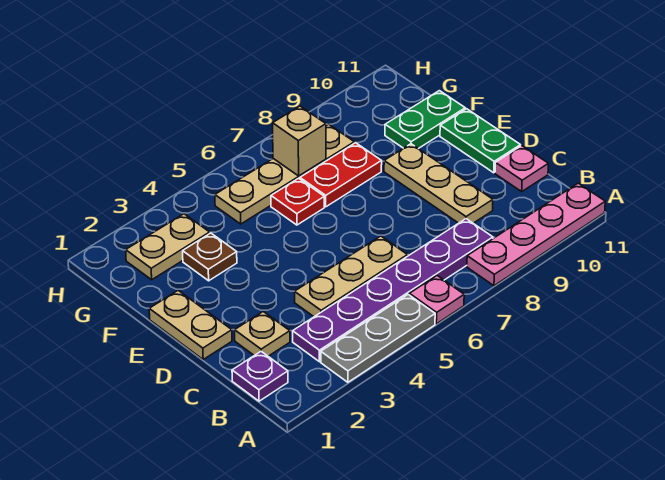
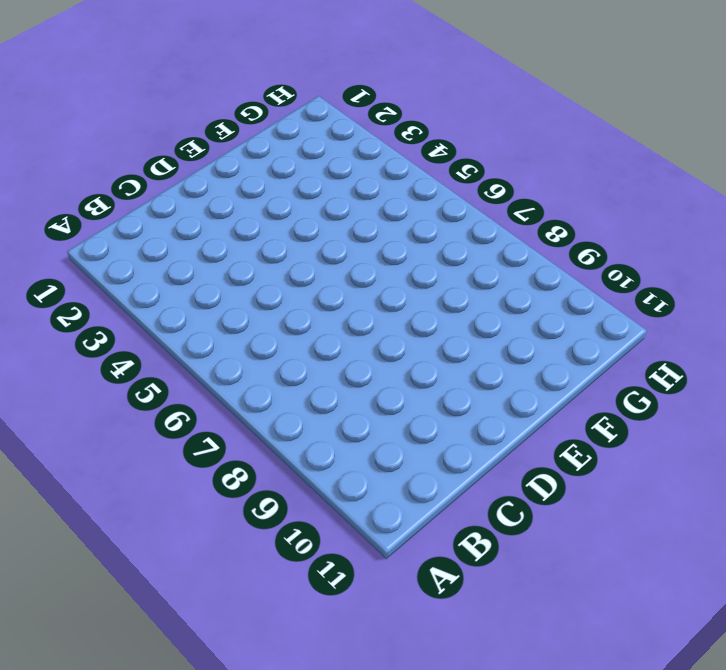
none -> grey plate A3:A5 level 1
none -> pink plate A6 level 1
none -> pink plate A8:A11 level 1

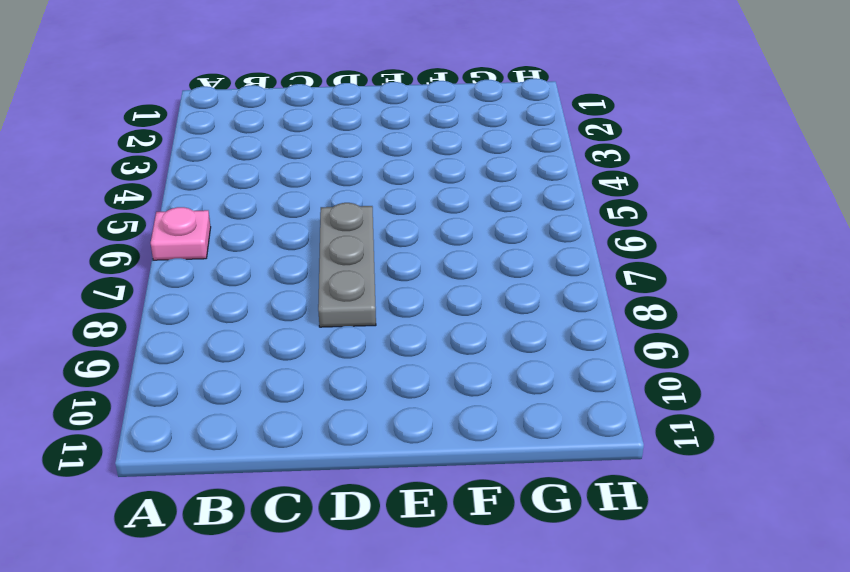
grey plate D6:D8 level 1 -> grey plate A3:A5 level 1
none -> pink plate A8:A11 level 1
none -> purple plate B1 level 1
none -> purple plate B3:B8 level 1

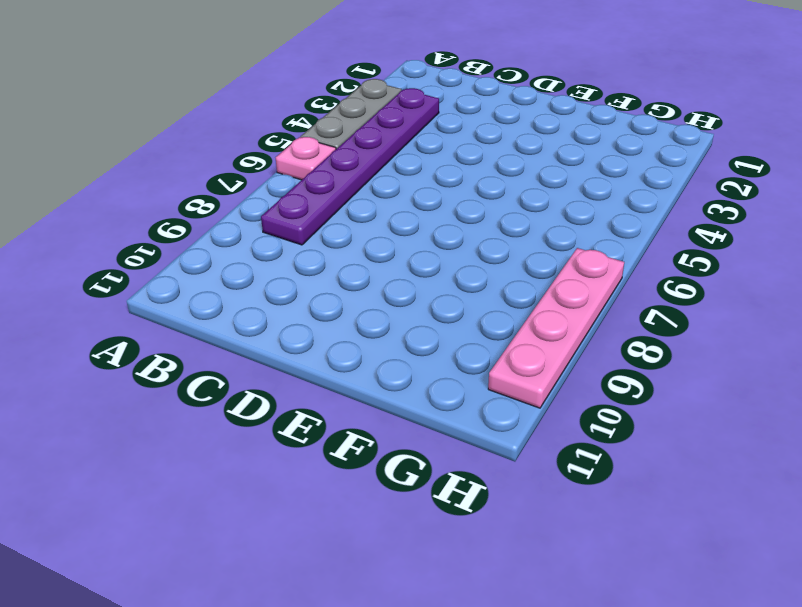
pink plate H7:H10 level 1 -> pink plate A8:A11 level 1
none -> purple plate B1 level 1
none -> tan plate C2 level 1
none -> tan plate C4:C6 level 1

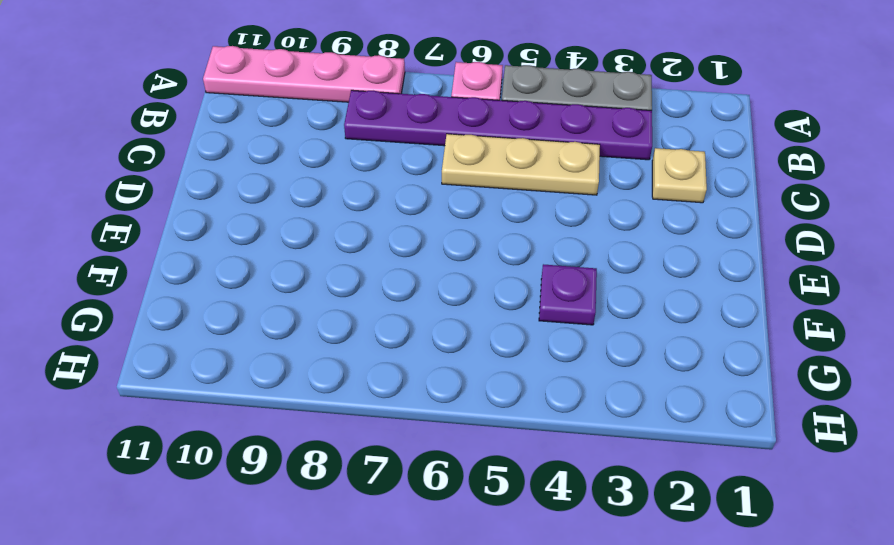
purple plate F4 level 1 -> purple plate B1 level 1
none -> tan plate C9:E9 level 1
none -> pink plate C11 level 1
none -> tan plate D1:E1 level 1

